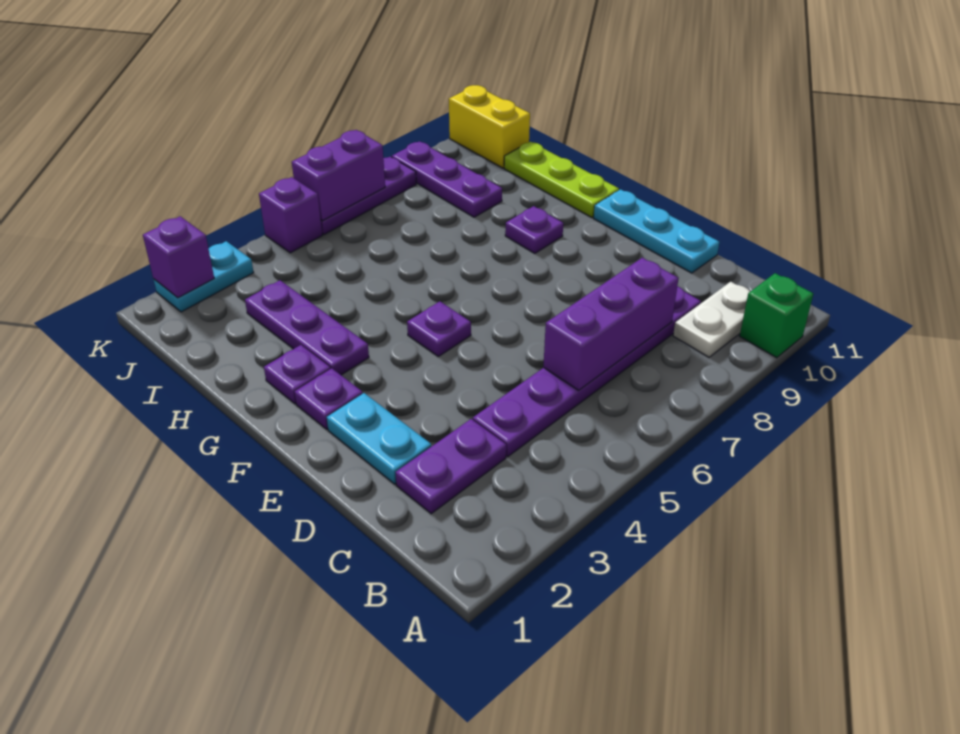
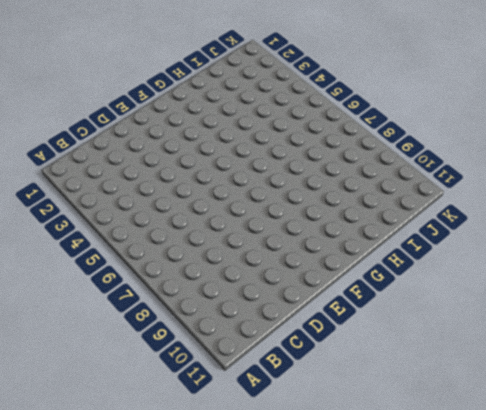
none -> green brick A10 level 1
none -> white plate B9:B10 level 1
none -> purple plate C2:C3 level 1

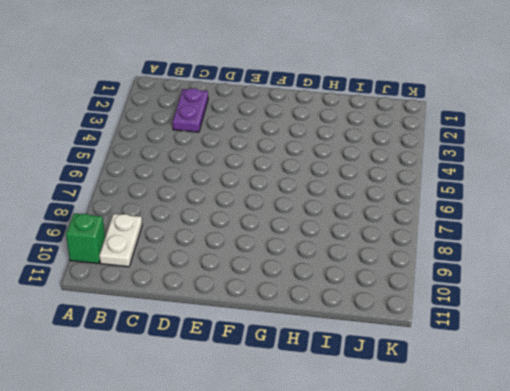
none -> purple plate C4:C9 level 1
none -> cyan plate D2:E2 level 1
none -> cyan plate D11:F11 level 1

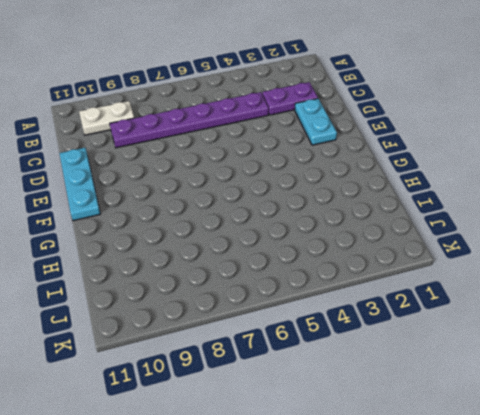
none -> green brick A10 level 1
none -> purple plate F2 level 1
none -> purple plate F5 level 1

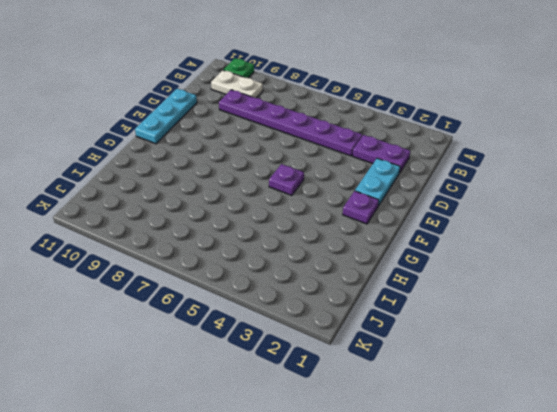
green plate A10 level 1 -> green brick A10 level 1
none -> purple plate G2 level 1
none -> purple plate G3:I3 level 1
none -> purple plate G9 level 1

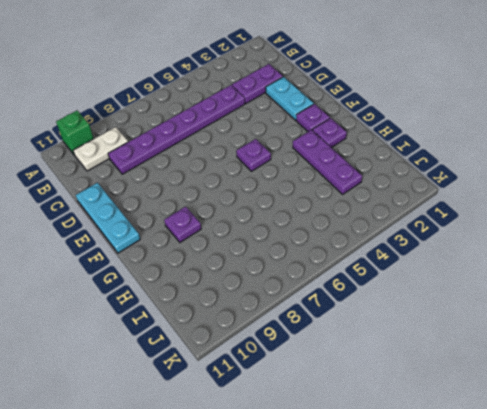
none -> lime plate G11:I11 level 1
none -> purple plate I9:K9 level 1
none -> yellow brick J11:K11 level 1

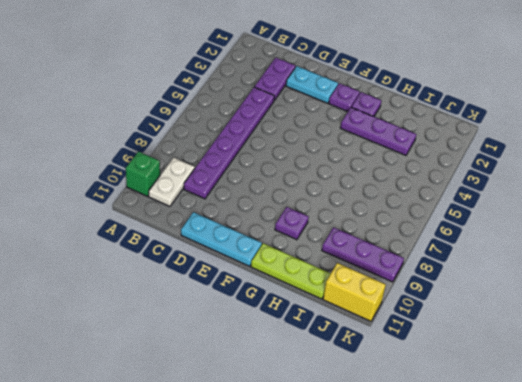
none -> purple plate F5 level 1
none -> cyan plate K2:K3 level 1
none -> purple brick K5 level 1

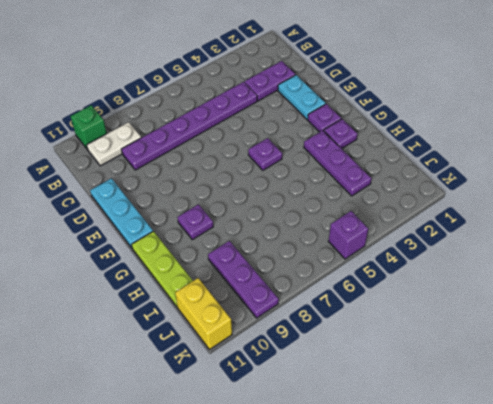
none -> cyan plate K2:K3 level 1
none -> purple plate K6:K8 level 1
none -> purple brick C6:C8 level 2

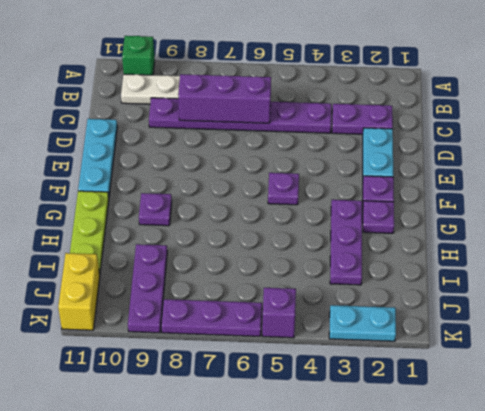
none -> purple brick K2 level 2
none -> purple brick K6:K7 level 2

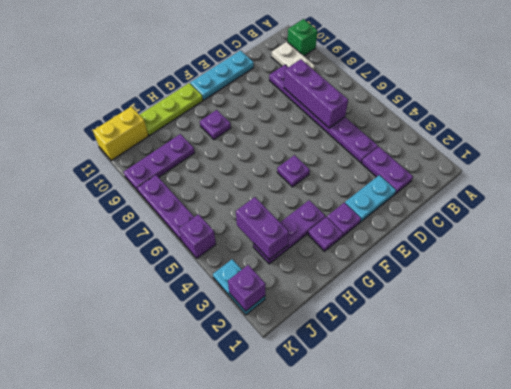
purple brick I3:I4 level 2 -> purple brick K6:K7 level 2

